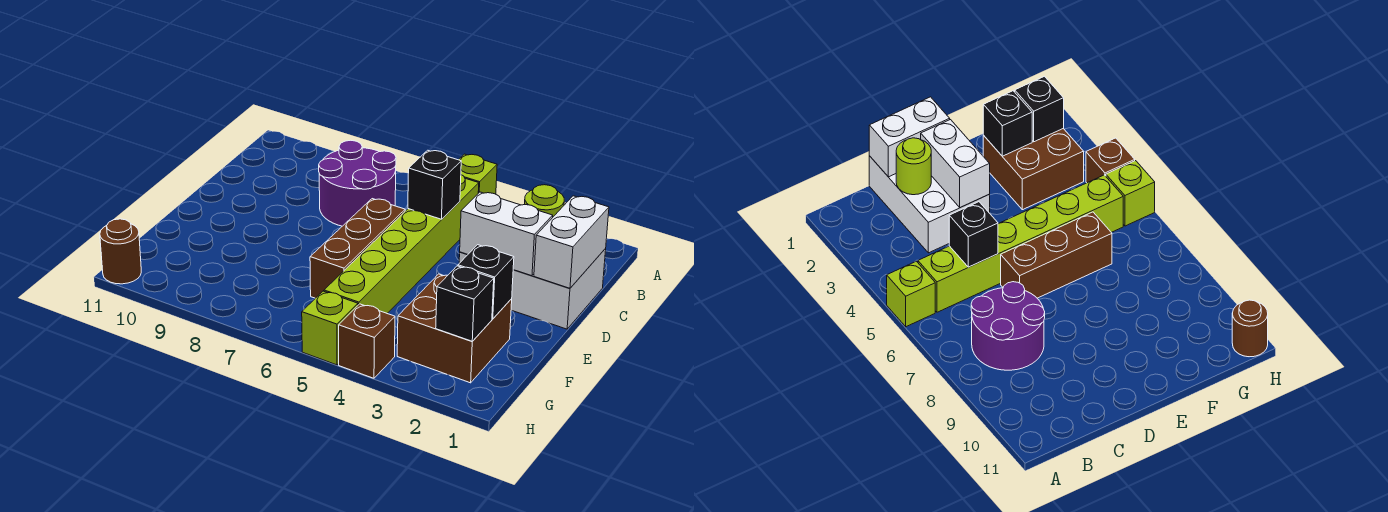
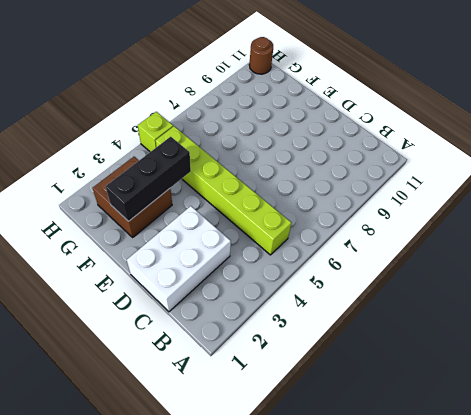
black brick F2:F4 level 2 -> black brick F2 level 2
none -> lime brick A5 level 1
none -> purple round brick B7:C8 level 1
none -> brown brick D6:F6 level 1

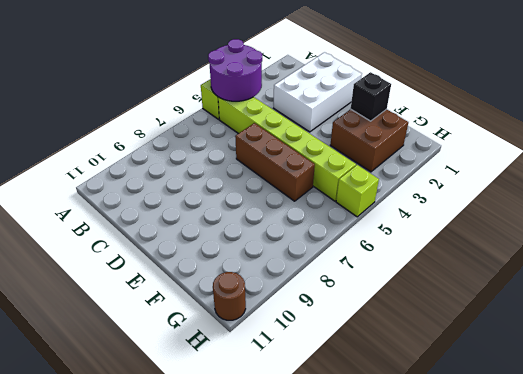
purple round brick A4:B5 level 2 -> purple round brick B7:C8 level 1
none -> brown brick H4 level 1
none -> white brick C1:D1 level 2
none -> lime round brick C2 level 2

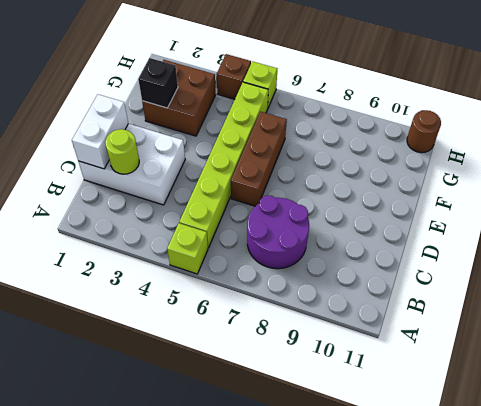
none -> black brick C5 level 2
none -> white brick D2:D3 level 2
none -> black brick G2 level 2

